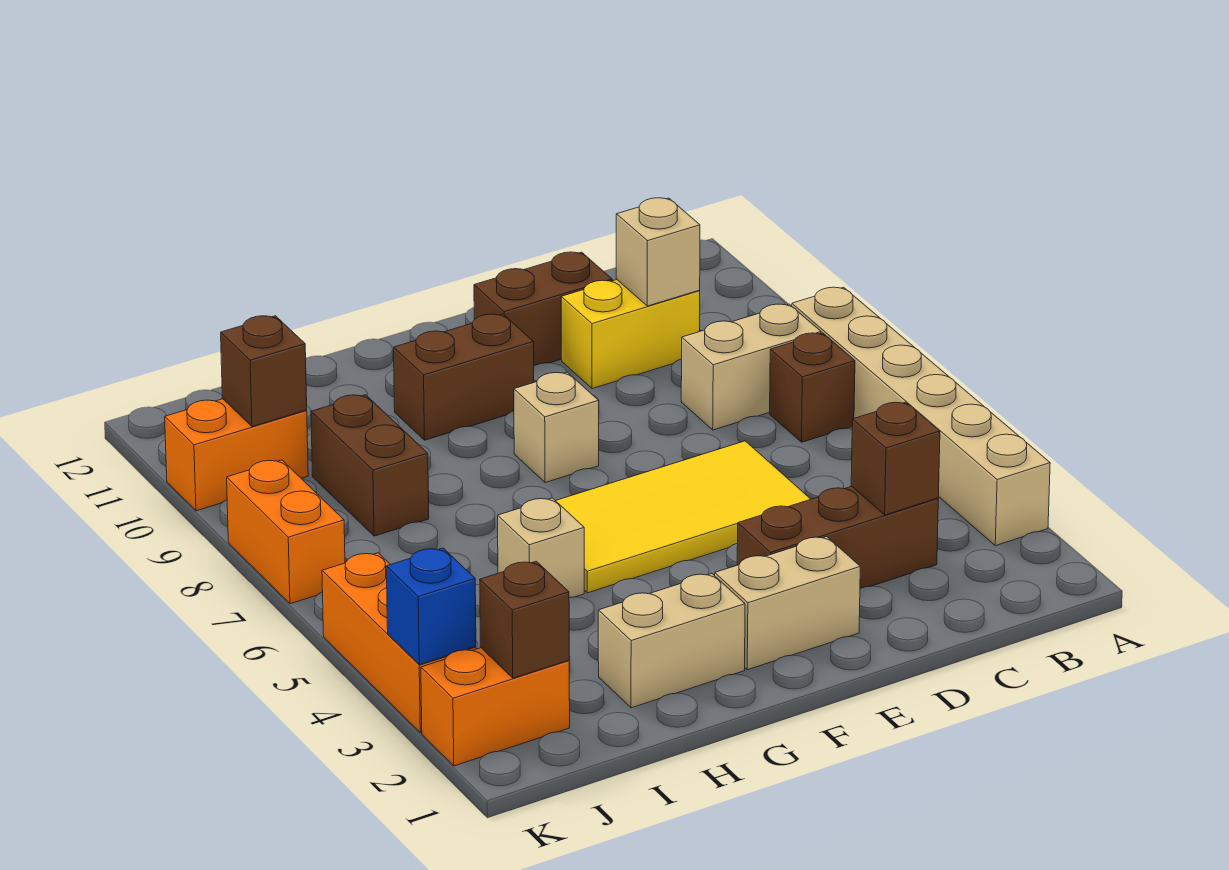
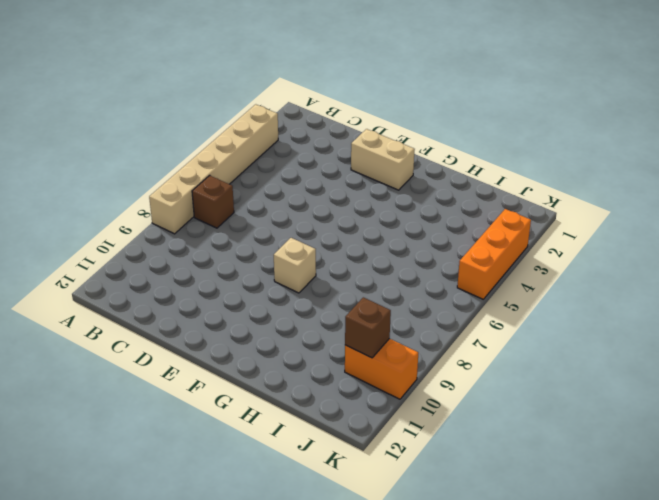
none -> tan brick B8:C8 level 1
none -> brown brick C3:E3 level 1
none -> yellow brick C10:D10 level 1

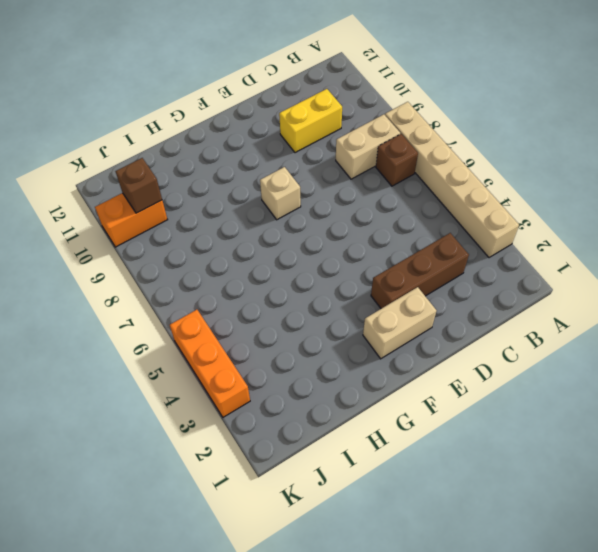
none -> yellow tile D5:G6 level 1
none -> brown brick D11:E11 level 1
none -> brown brick F10:G10 level 1

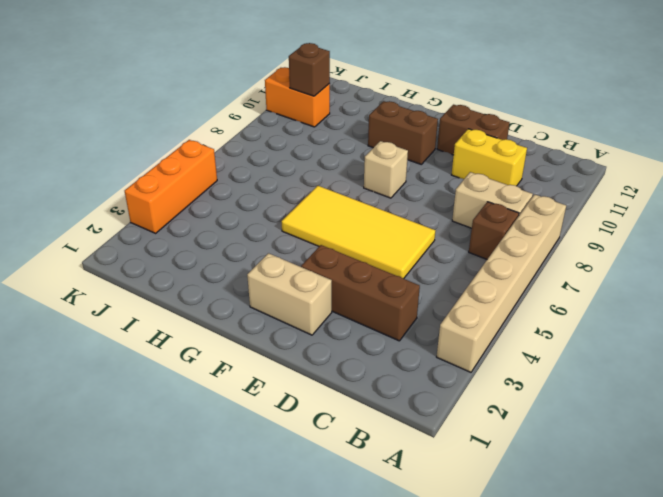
none -> tan brick G2:H2 level 1
none -> tan brick H5 level 1
none -> brown brick I8:I9 level 1

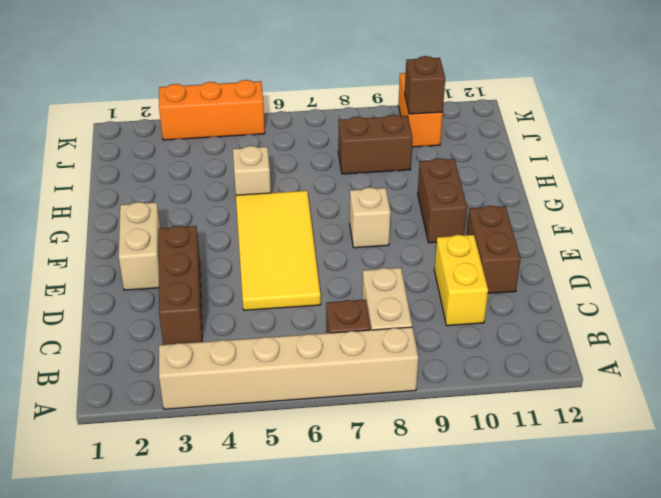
none -> tan brick G2:H2 level 1
none -> orange brick J2:K2 level 1
none -> orange brick K7:K8 level 1

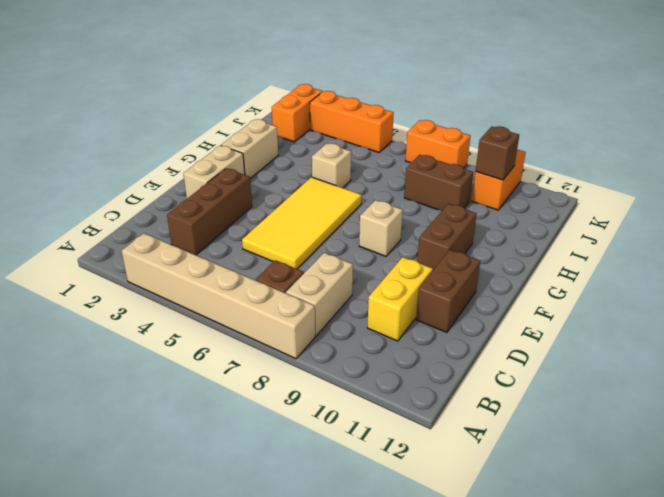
none -> brown brick C3 level 2
none -> tan brick C10 level 2
none -> brown brick J2 level 2

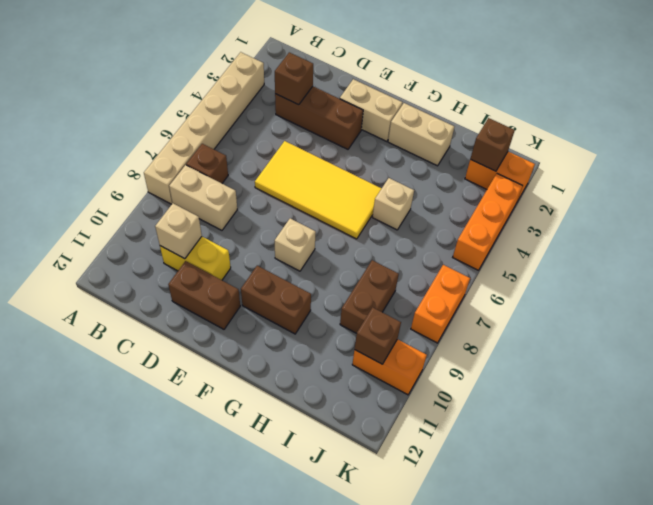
none -> blue brick K3 level 2

